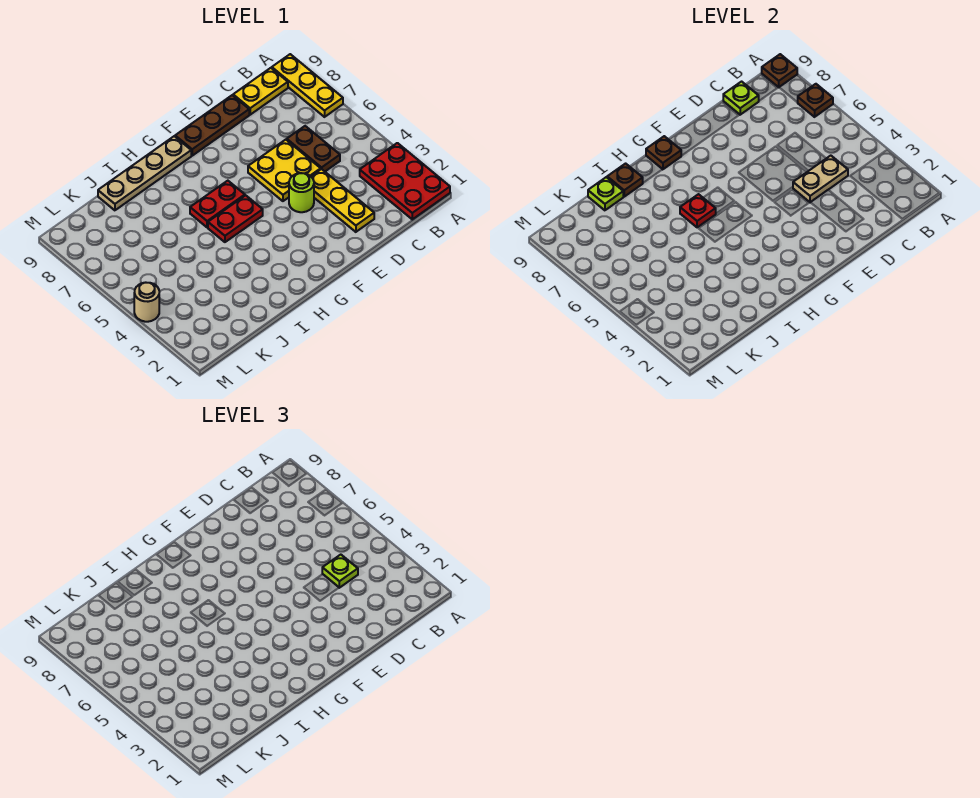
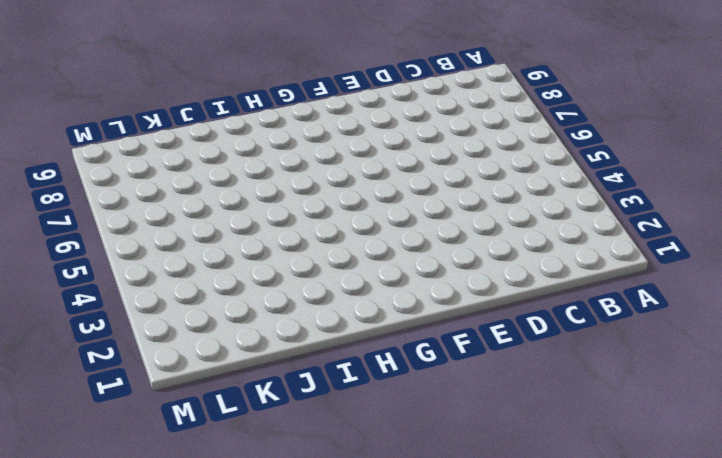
none -> red plate A1:B3 level 1
none -> yellow plate A7:A9 level 1
none -> yellow plate B9:C9 level 1

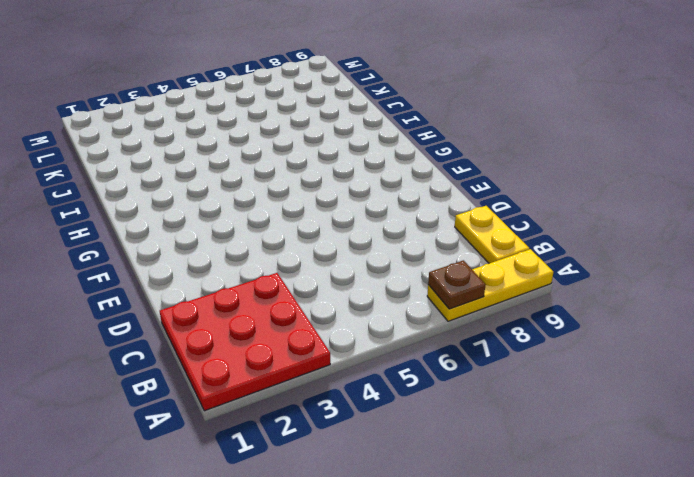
red plate A1:C3 level 1 -> red plate A1:B3 level 1
none -> brown plate C5:C6 level 1
none -> yellow plate D2:D4 level 1
none -> yellow plate D5:E6 level 1

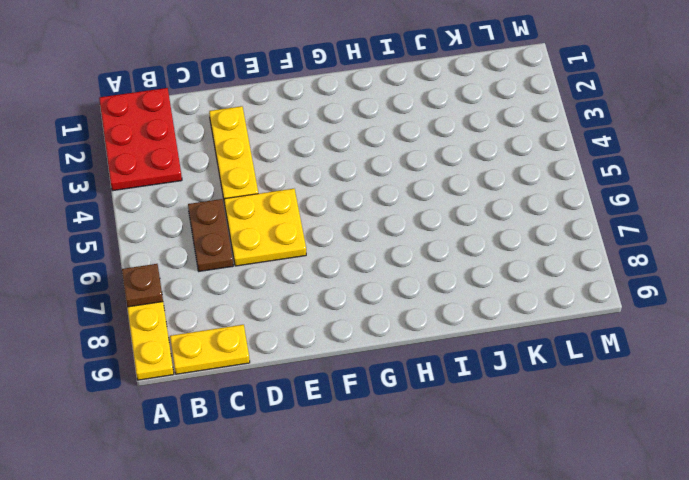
none -> brown plate D9:F9 level 1
none -> lime round brick E4 level 1
none -> red plate G5:H5 level 1

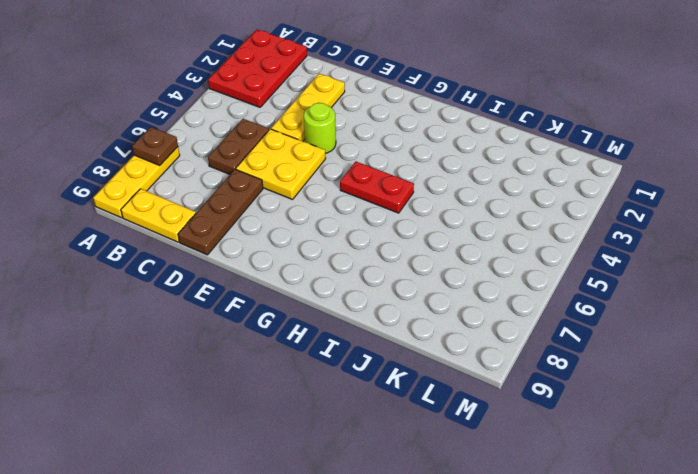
brown plate D7:D9 level 1 -> brown plate D9:F9 level 1
none -> red plate G6:H6 level 1
none -> tan plate G9:J9 level 1
none -> tan round brick M4 level 1

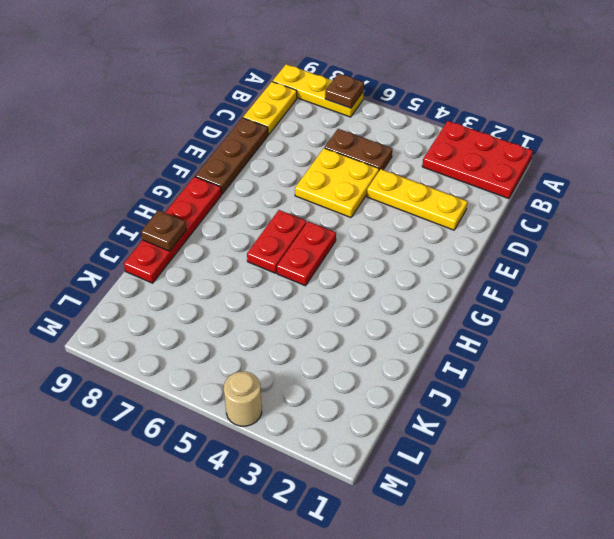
red plate G9:J9 level 1 -> tan plate G9:J9 level 1
none -> lime round brick E4 level 1
none -> brown plate A9 level 2
none -> tan plate C4:D4 level 2

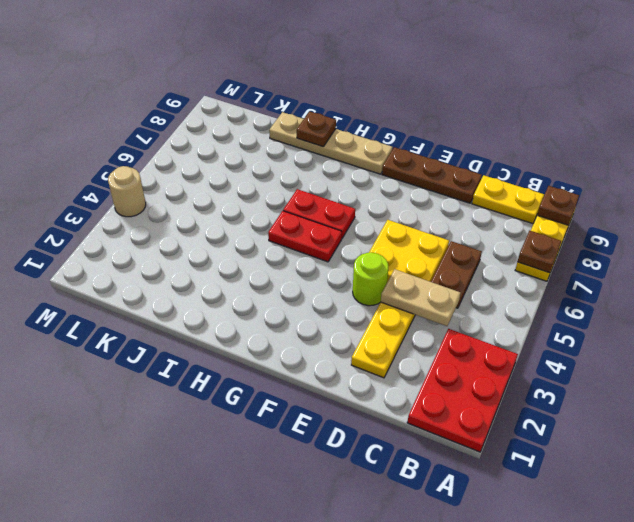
none -> lime plate C9 level 2
none -> brown plate G9 level 2
none -> red plate H6 level 2

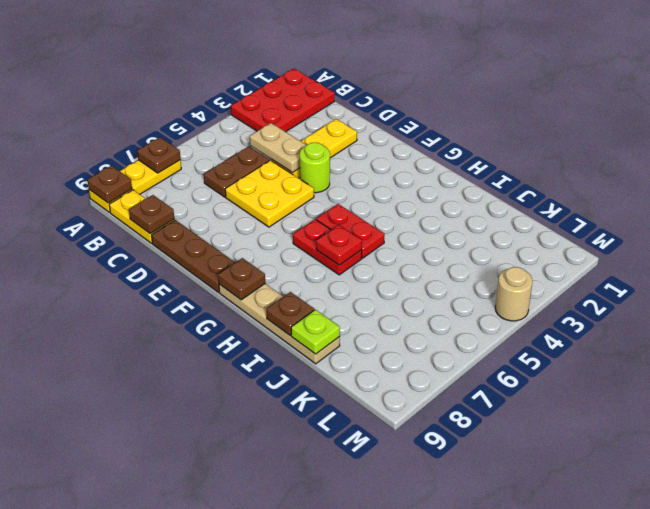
brown plate C9 level 2 -> lime plate C9 level 2
none -> lime plate C4 level 3

